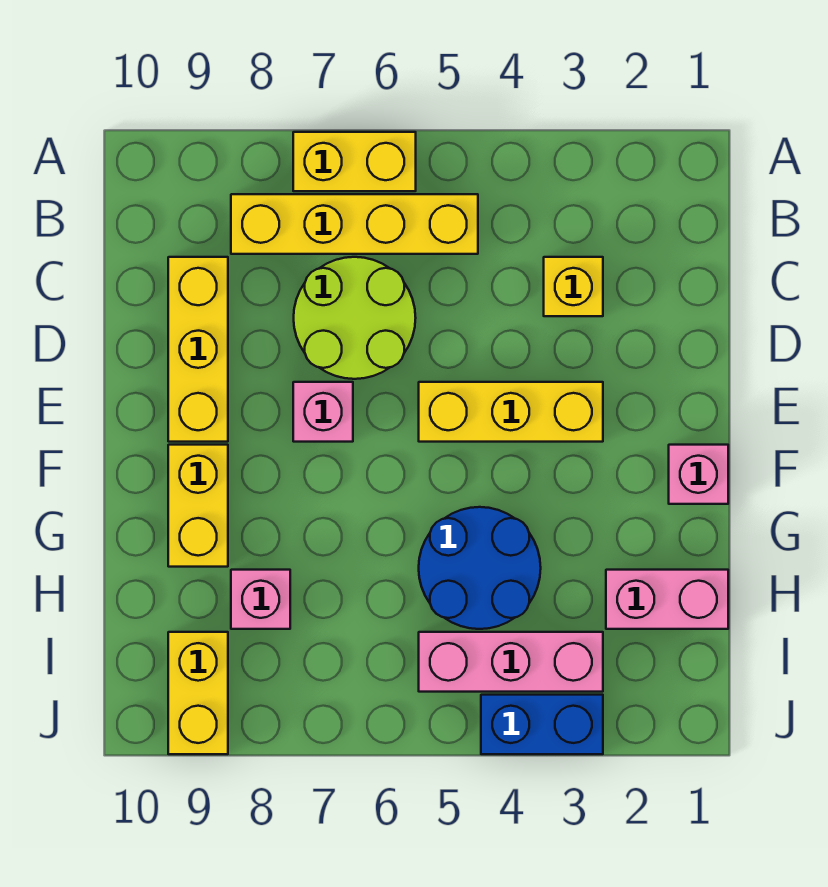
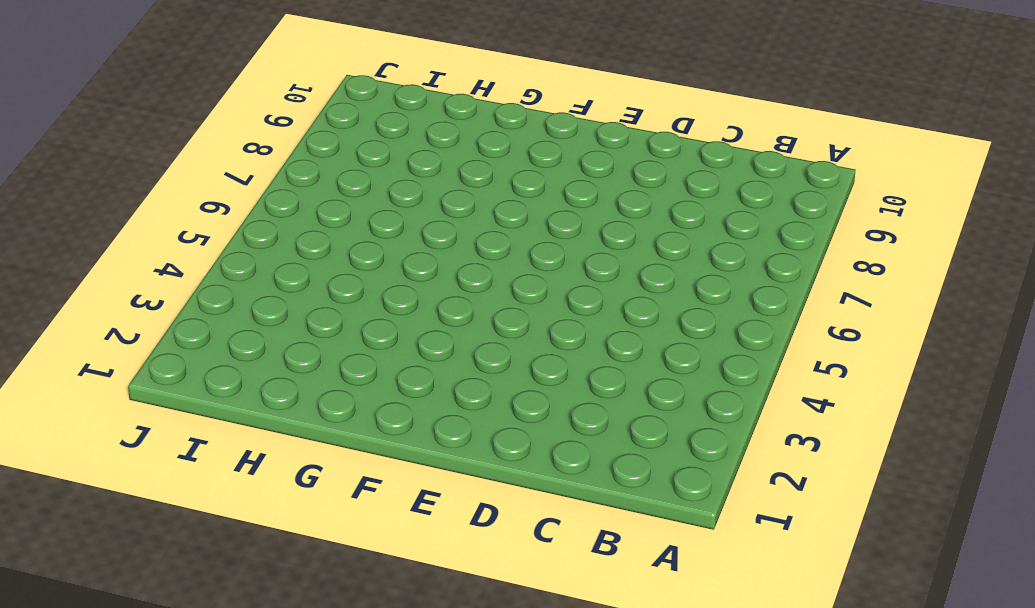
none -> yellow brick A6:A7 level 1
none -> yellow brick B5:B8 level 1
none -> yellow brick C3 level 1

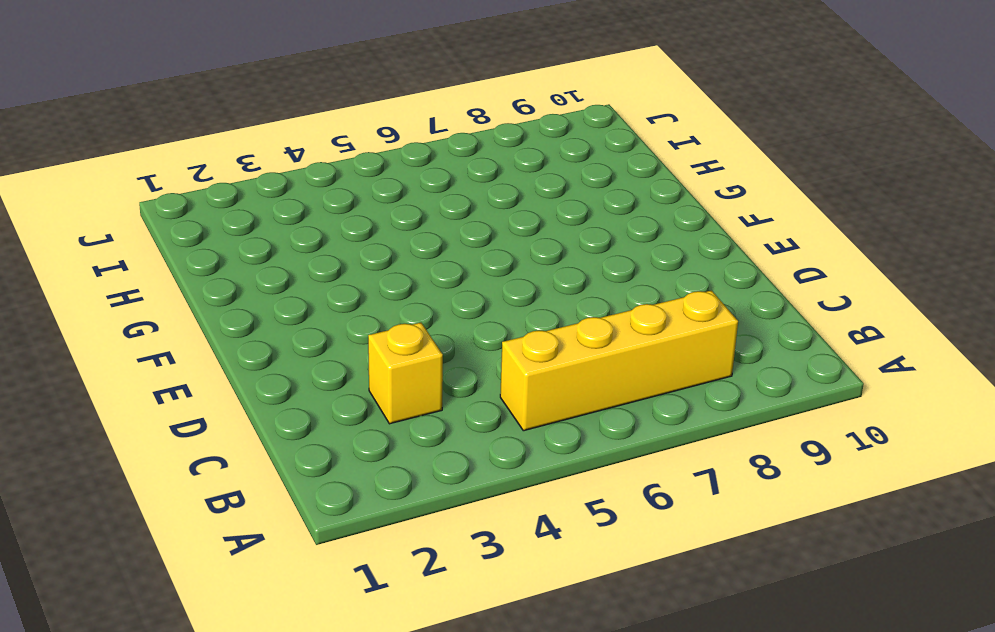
none -> yellow brick A6:A7 level 1
none -> lime round brick C6:D7 level 1
none -> yellow brick C9:E9 level 1

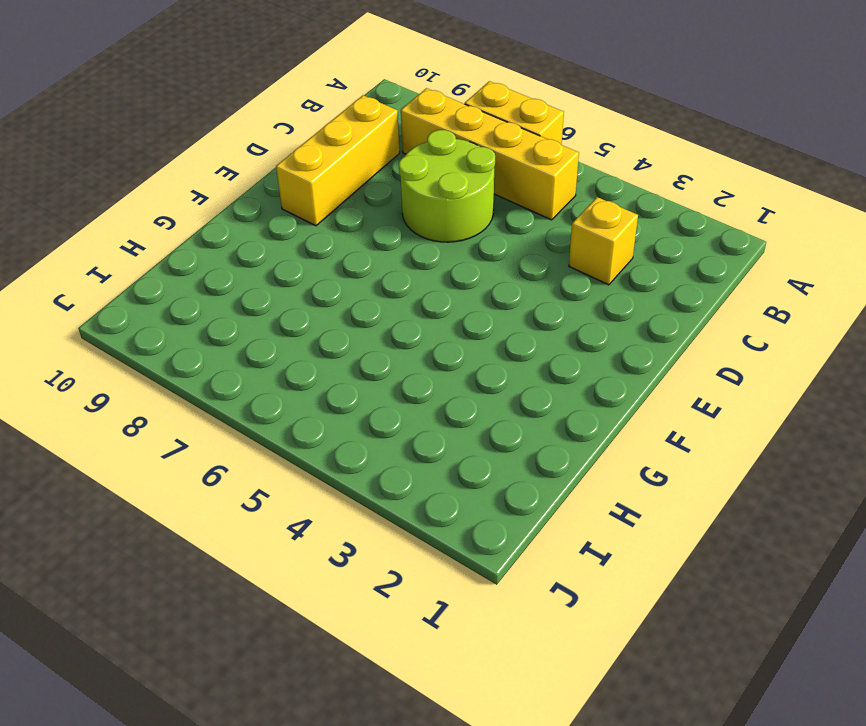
none -> yellow brick E3:E5 level 1
none -> pink brick E7 level 1
none -> pink brick F1 level 1

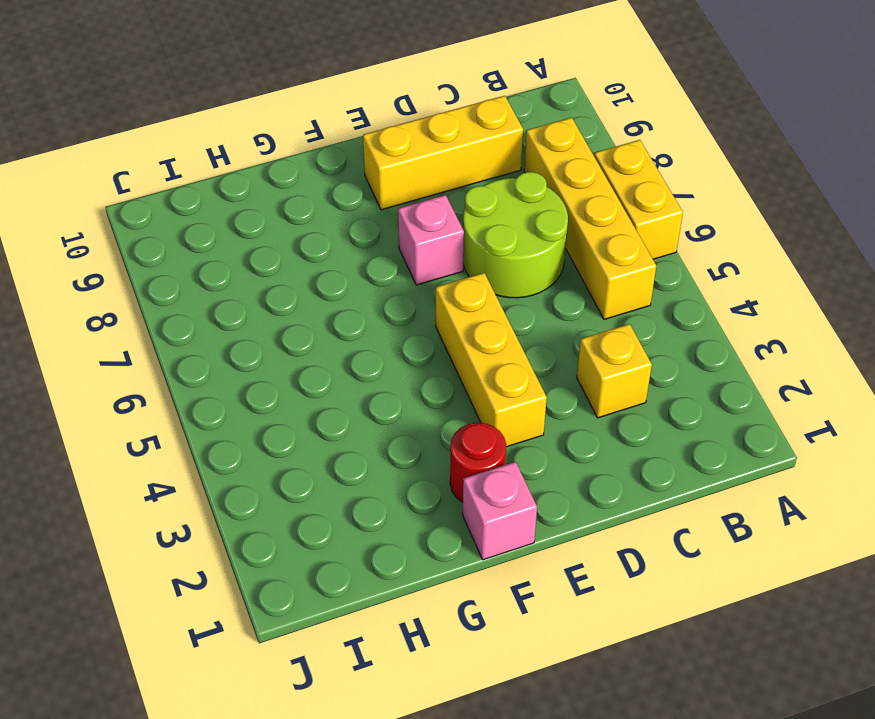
red round brick F2 level 1 -> none
none -> yellow brick F9:G9 level 1
none -> blue round brick G4:H5 level 1
none -> pink brick H1:H2 level 1

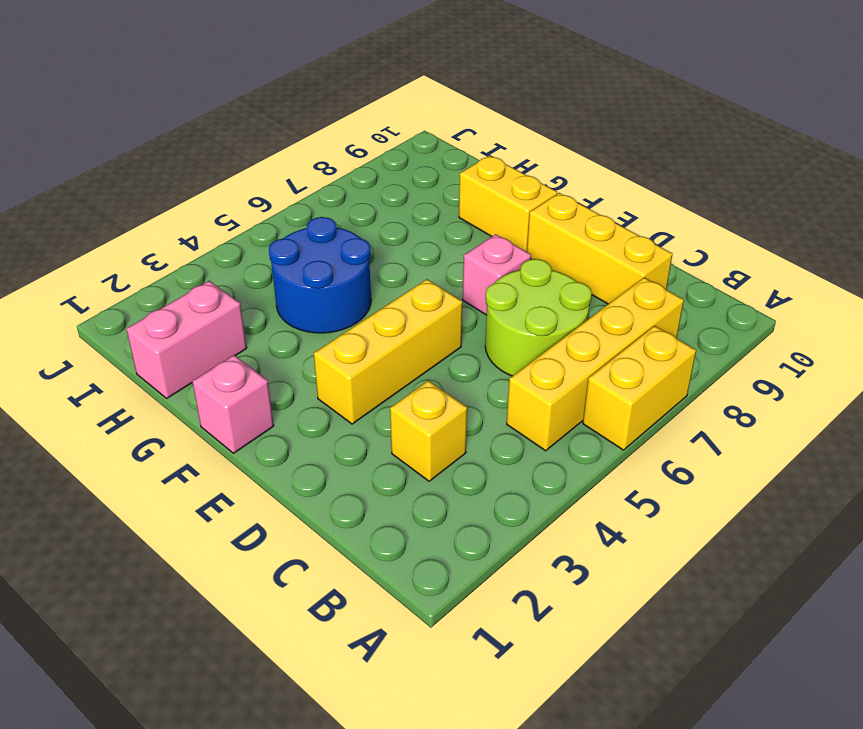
none -> pink brick H8 level 1
none -> pink brick I3:I5 level 1
none -> yellow brick I9:J9 level 1

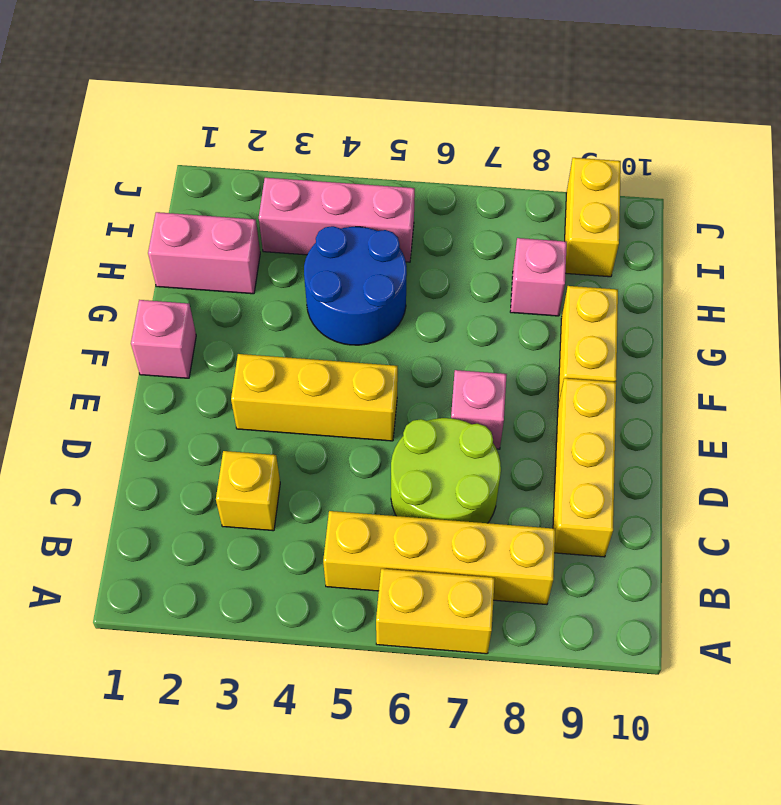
none -> blue brick J3:J4 level 1

